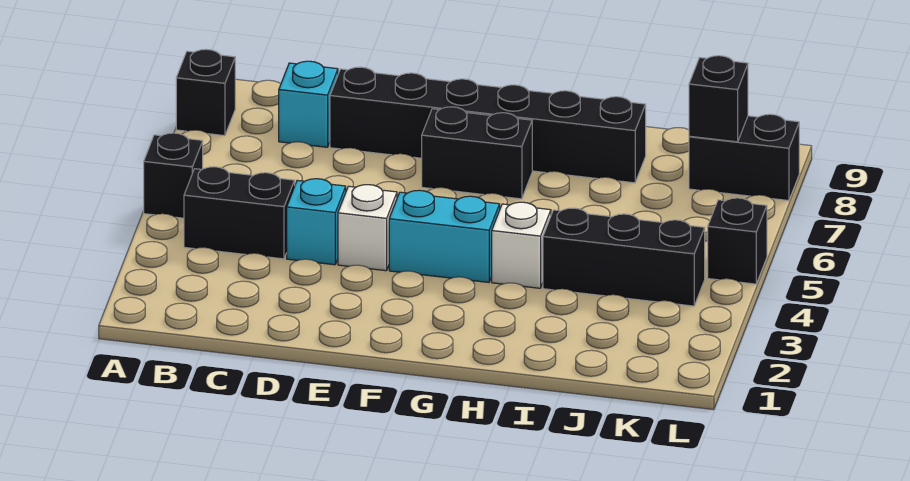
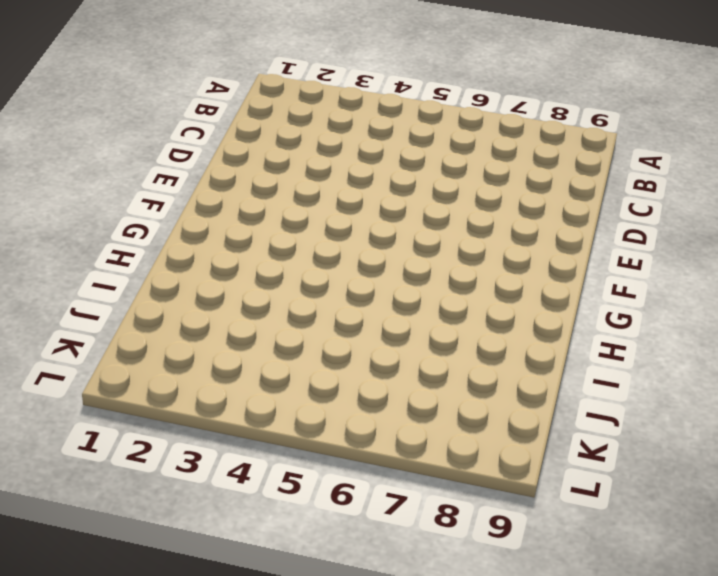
none -> black brick A5 level 1
none -> black brick A8 level 1
none -> black brick B4:C4 level 1

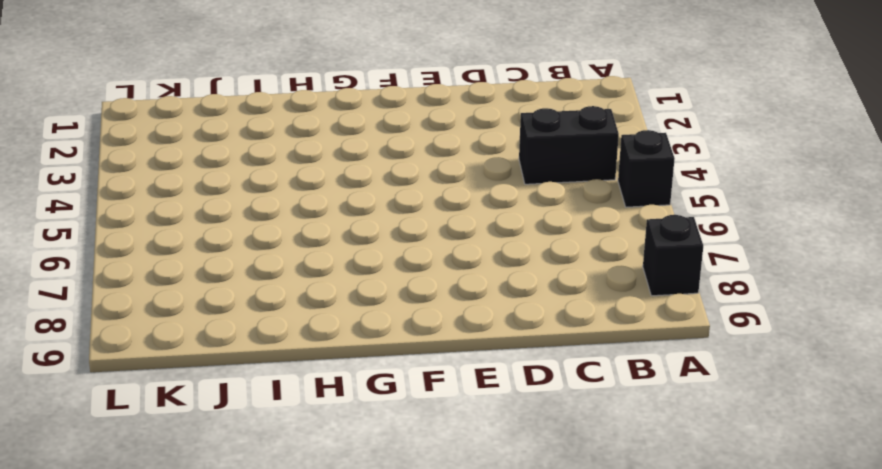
none -> cyan brick C8 level 1
none -> cyan brick D4 level 1
none -> black brick D8:I8 level 1

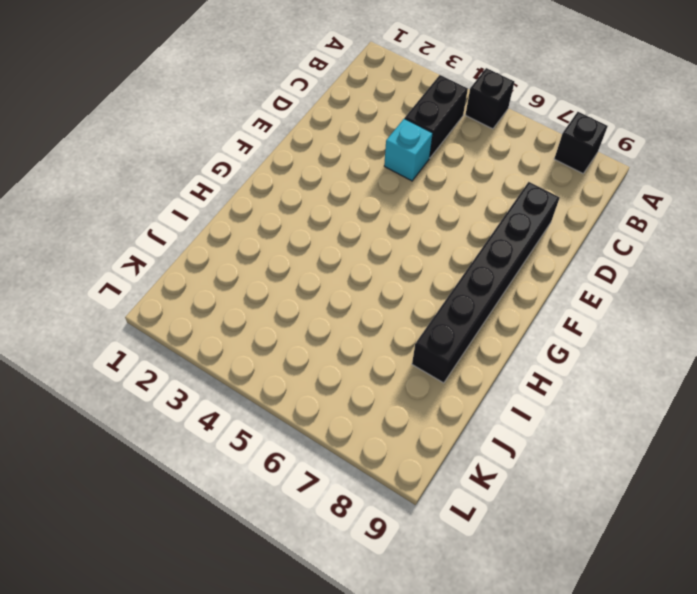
none -> cyan brick C8 level 1
none -> white brick E4 level 1
none -> cyan brick F4:G4 level 1

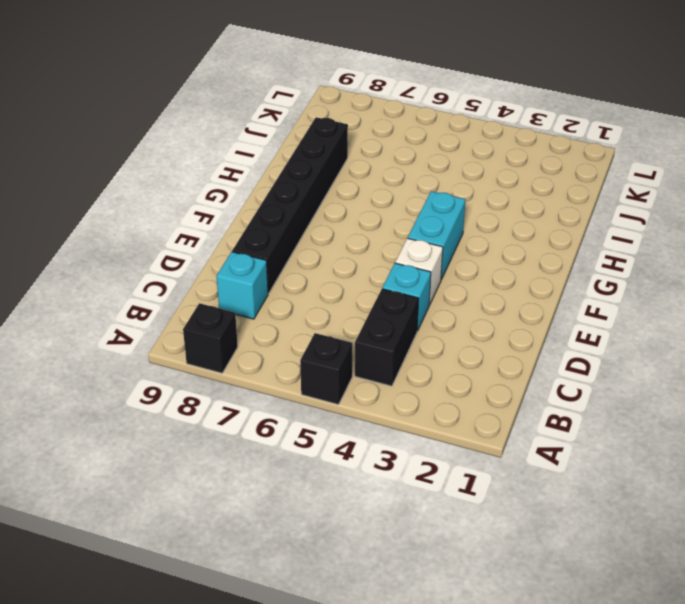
none -> black brick F7:G7 level 1
none -> white brick H4 level 1
none -> black brick I4:K4 level 1

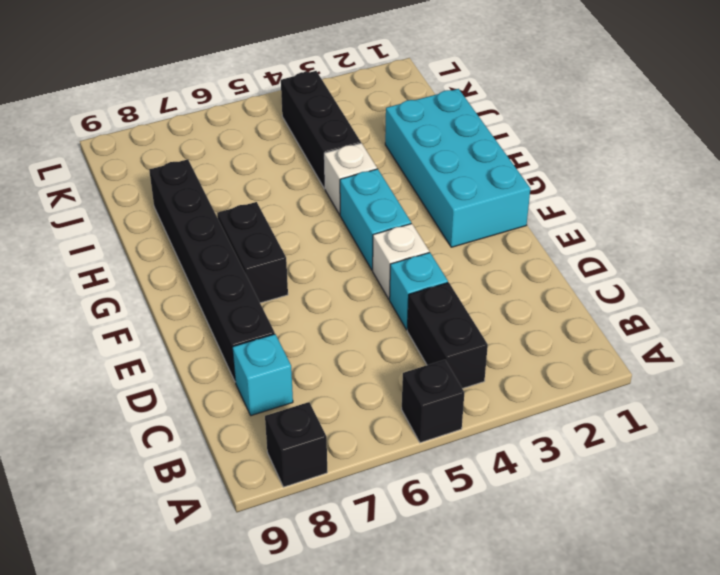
cyan brick F1:I2 level 1 -> none
none -> black brick K8:L8 level 1
none -> black brick L5 level 1
none -> black brick K8 level 2

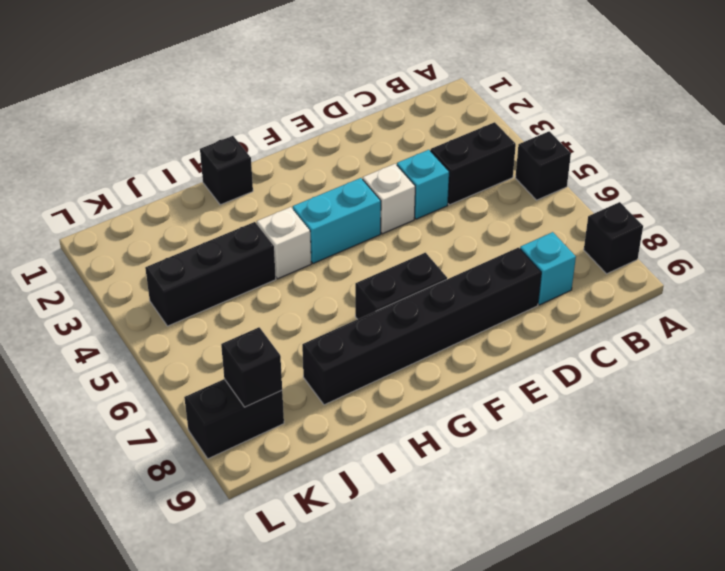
black brick H1 level 1 -> black brick L5 level 1

